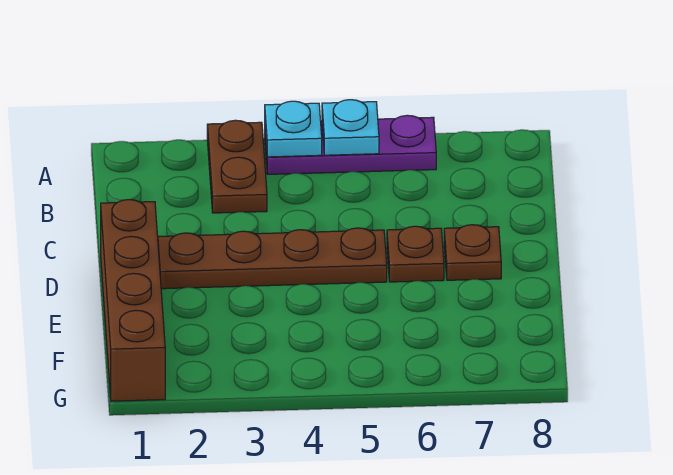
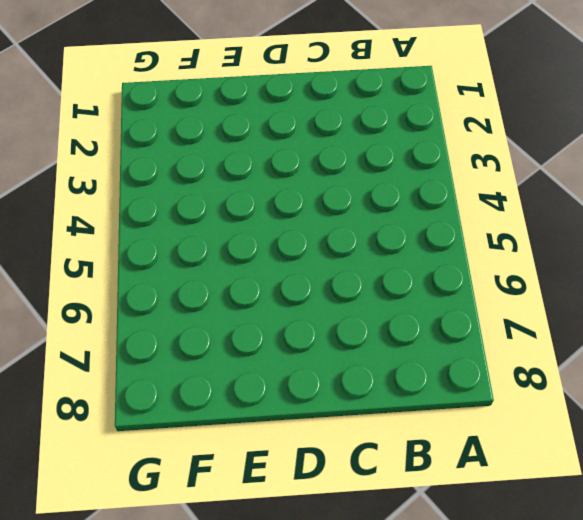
none -> brown plate A3:B3 level 1
none -> purple plate A4:A6 level 1

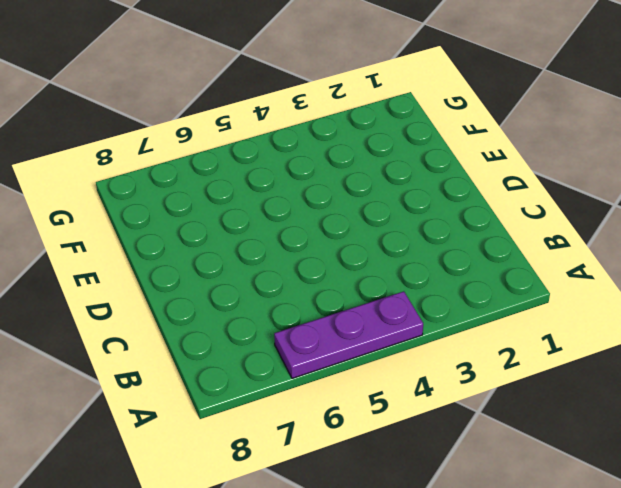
none -> brown plate A3:B3 level 1
none -> brown brick D1:G1 level 1

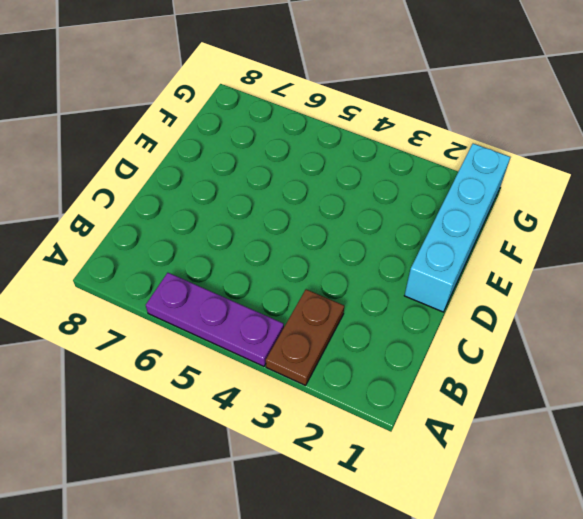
cyan brick D1:G1 level 1 -> brown brick D1:G1 level 1
none -> brown plate D2:D5 level 1
none -> brown plate D6 level 1

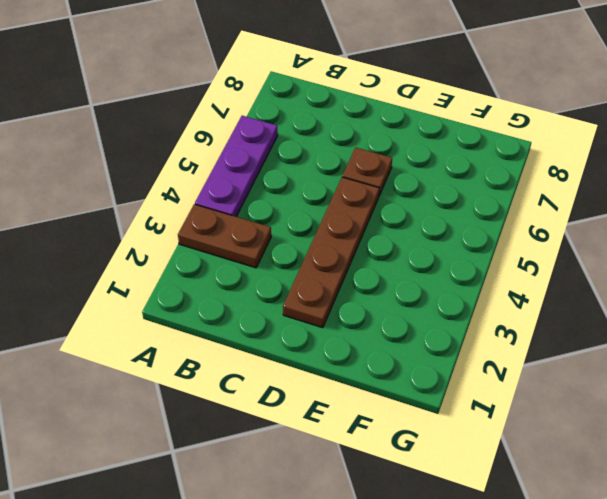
none -> brown brick D1:G1 level 1
none -> brown plate D7 level 1

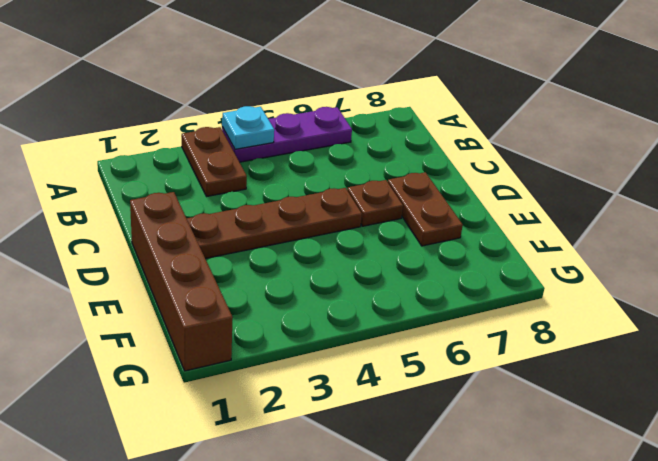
brown plate D7:E7 level 1 -> brown plate D7 level 1
none -> cyan plate A5 level 2

